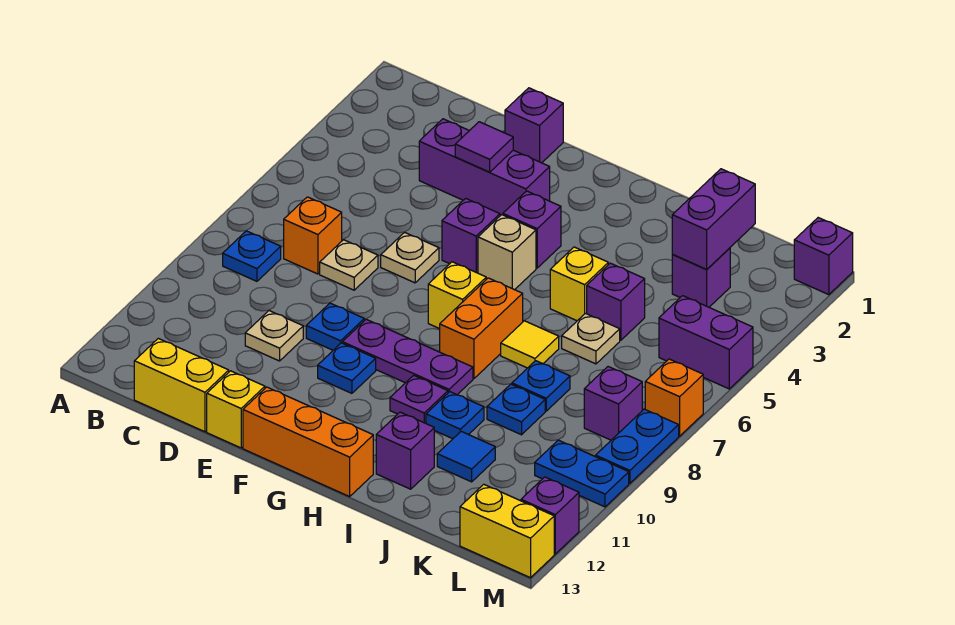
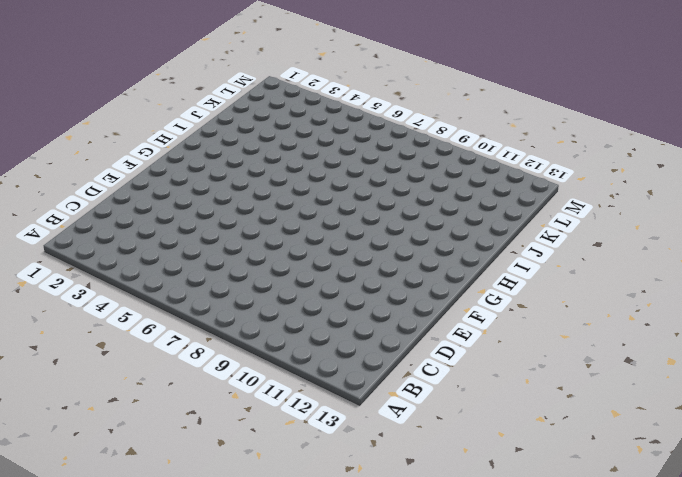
none -> blue plate B8 level 1
none -> orange brick C7 level 1
none -> yellow brick C13:D13 level 1
none -> purple brick D3:F3 level 1

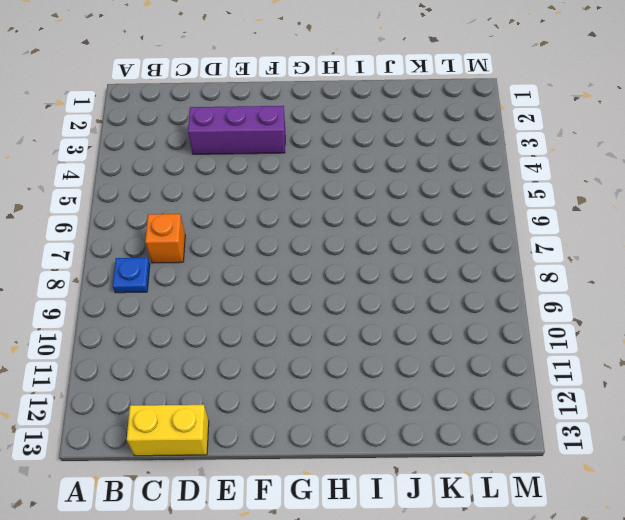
none -> tan plate D7 level 1
none -> tan plate D10 level 1
none -> purple brick E1 level 1
none -> tan plate E6 level 1

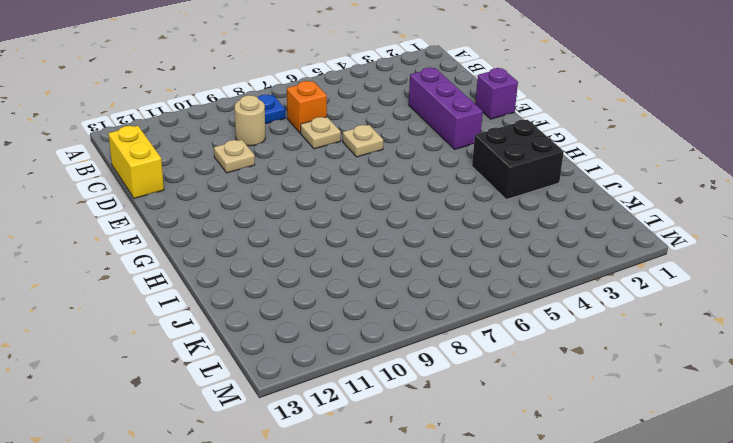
tan round brick C9 level 1 -> none
black brick H2:I3 level 1 -> none
none -> blue plate E9 level 1
none -> yellow brick E13 level 1
none -> purple brick F5 level 1
none -> purple plate F9:H9 level 1

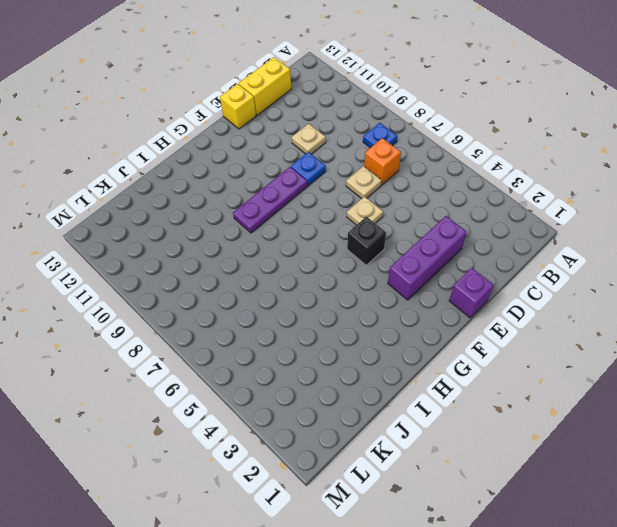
black brick F5 level 1 -> purple brick F5 level 1
none -> blue plate F10 level 1
none -> orange brick F13:H13 level 1
none -> purple brick G4 level 1
none -> tan brick G5 level 1

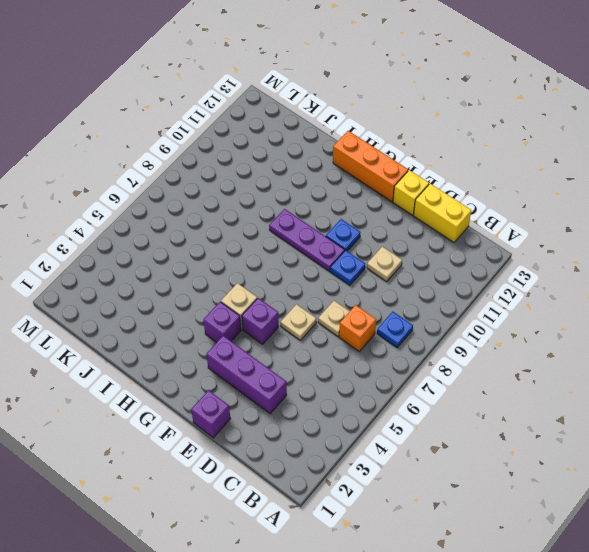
none -> yellow brick G7 level 1
none -> orange brick H7:H8 level 1
none -> purple plate H10 level 1
none -> yellow brick I5 level 1

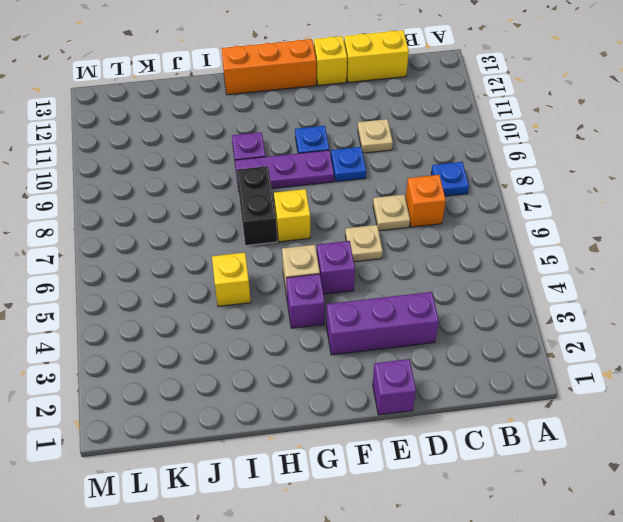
black brick H7:H8 level 1 -> orange brick H7:H8 level 1
none -> yellow tile I7 level 1
none -> blue plate I10 level 1
none -> purple brick I12 level 1
none -> purple brick J5 level 1

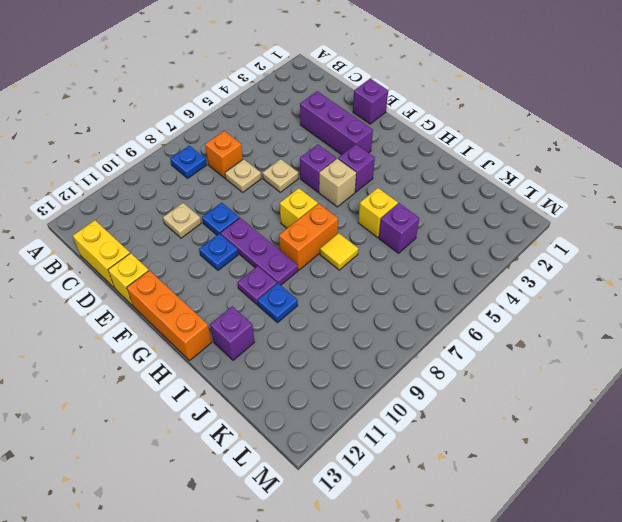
none -> tan plate J6 level 1
none -> blue plate J8 level 1
none -> blue plate J9 level 1
none -> blue tile J11 level 1

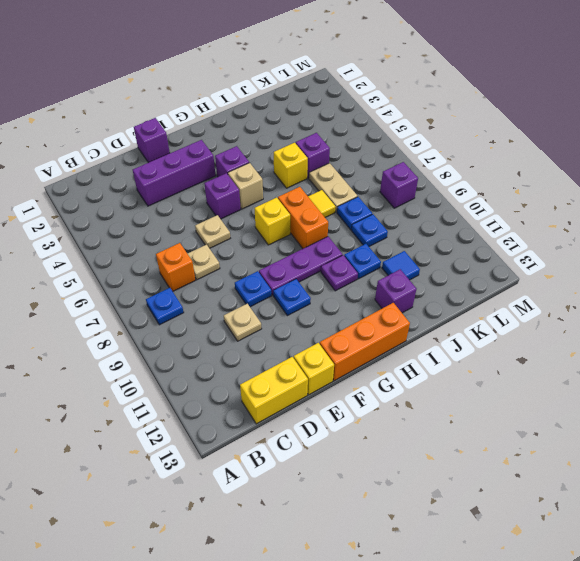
tan plate J6:J7 level 1 -> tan plate J6 level 1
none -> purple brick K3 level 1
none -> purple brick L5:M5 level 1
none -> blue plate L10:M10 level 1
none -> yellow brick L13:M13 level 1

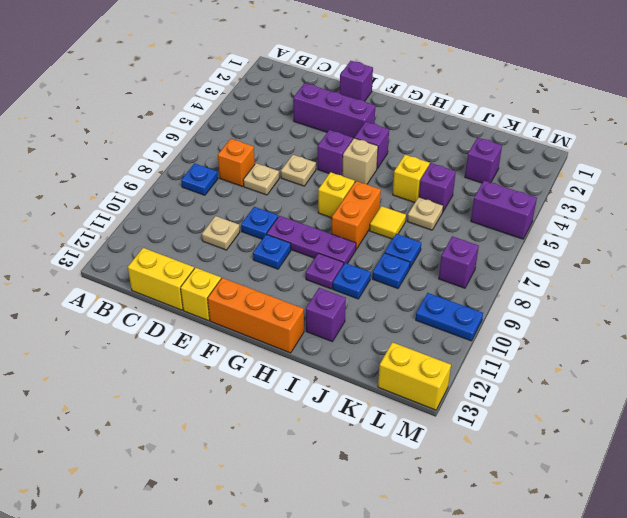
none -> blue tile J11 level 1
none -> purple brick M1 level 1
none -> orange brick M7 level 1
none -> blue plate M8:M9 level 1

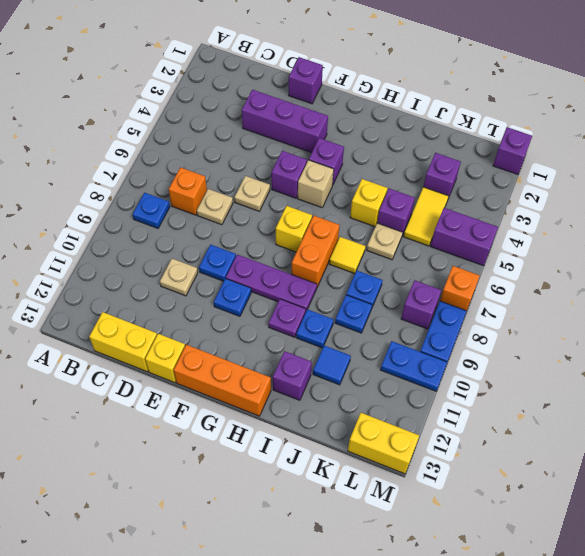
yellow tile K4:K5 level 1 -> none
none -> purple brick M12 level 1
none -> purple tile E3 level 2
none -> purple brick K2:K3 level 2

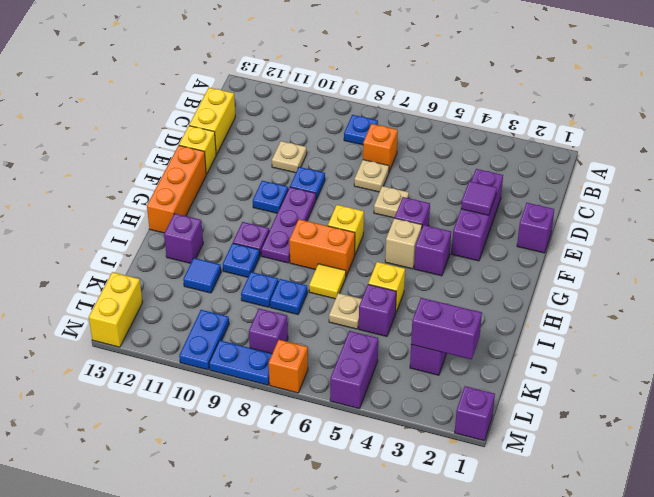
none -> purple brick M12 level 1

